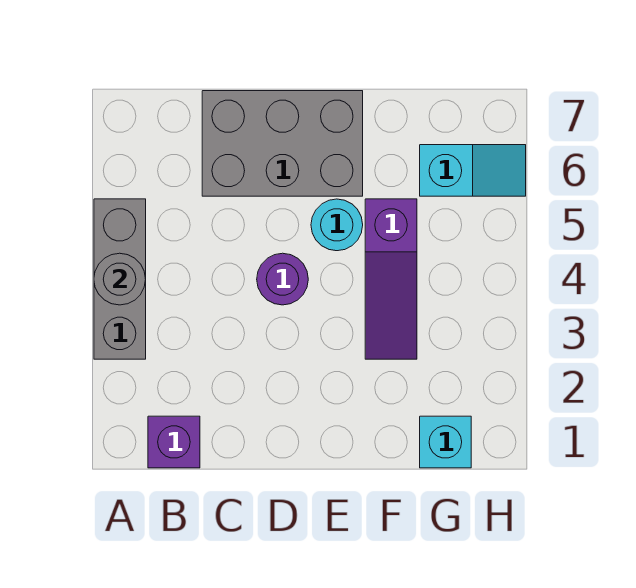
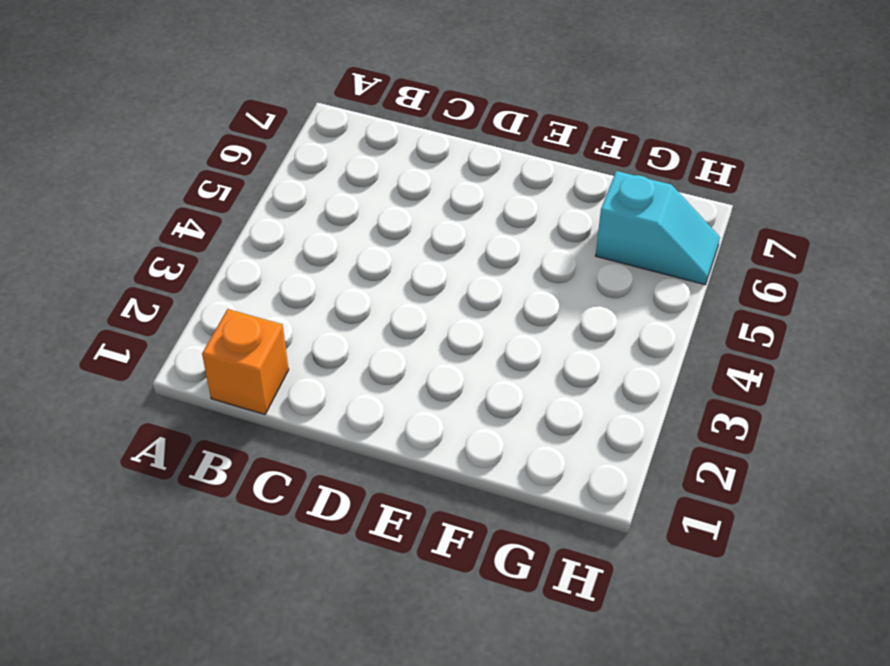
orange brick B1 level 1 -> purple brick B1 level 1
none -> grey brick A3:A5 level 1
none -> grey brick C6:E7 level 1

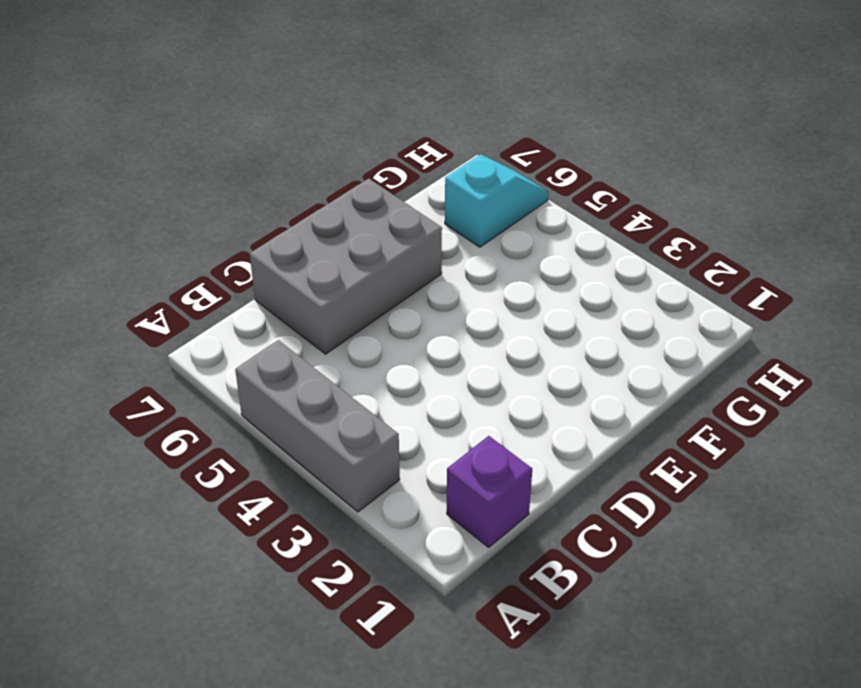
none -> purple round brick D4 level 1
none -> cyan round brick E5 level 1

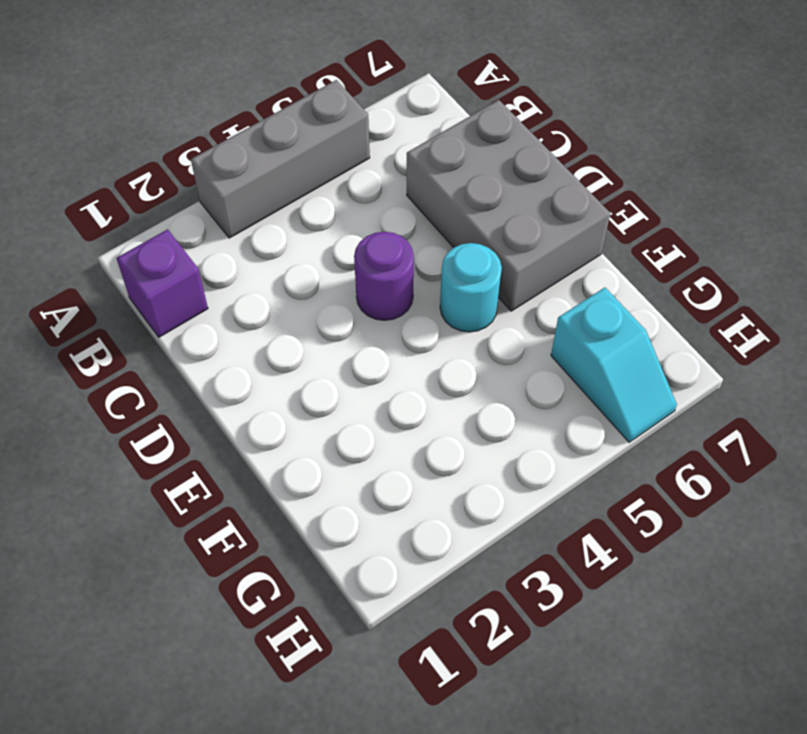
none -> purple slope F3:F5 level 1 top 5
none -> cyan brick G1 level 1

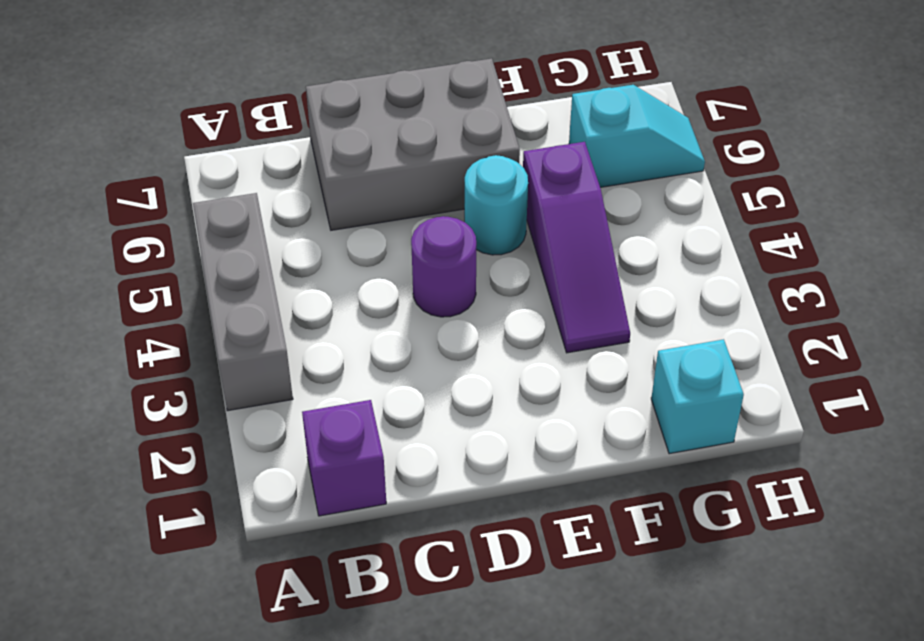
none -> grey round brick A4 level 2

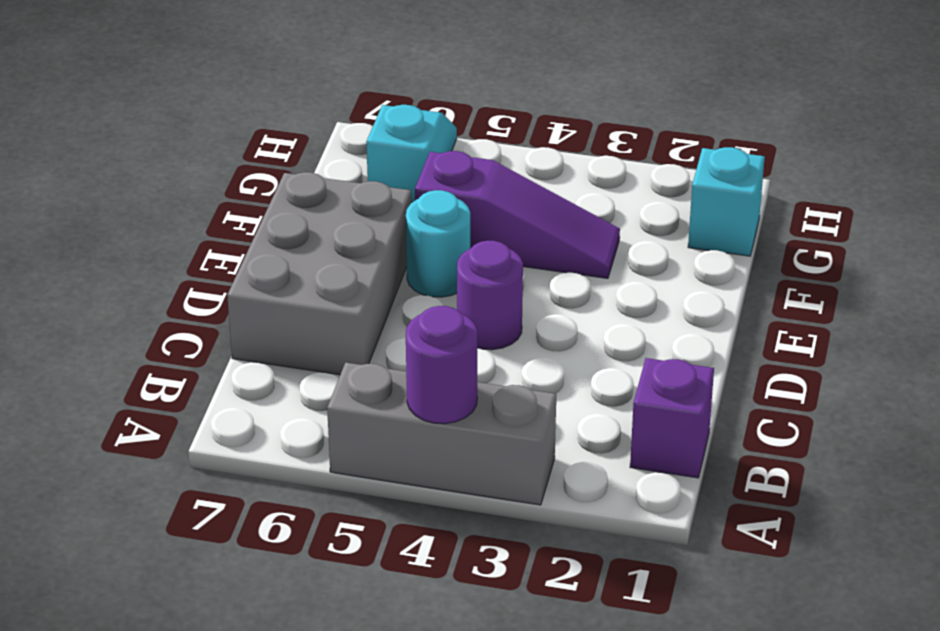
purple round brick A4 level 2 -> grey round brick A4 level 2

